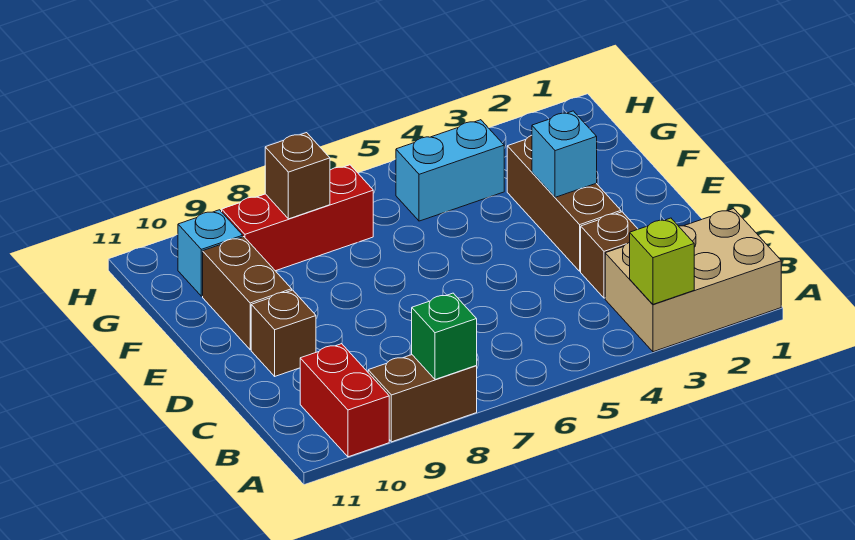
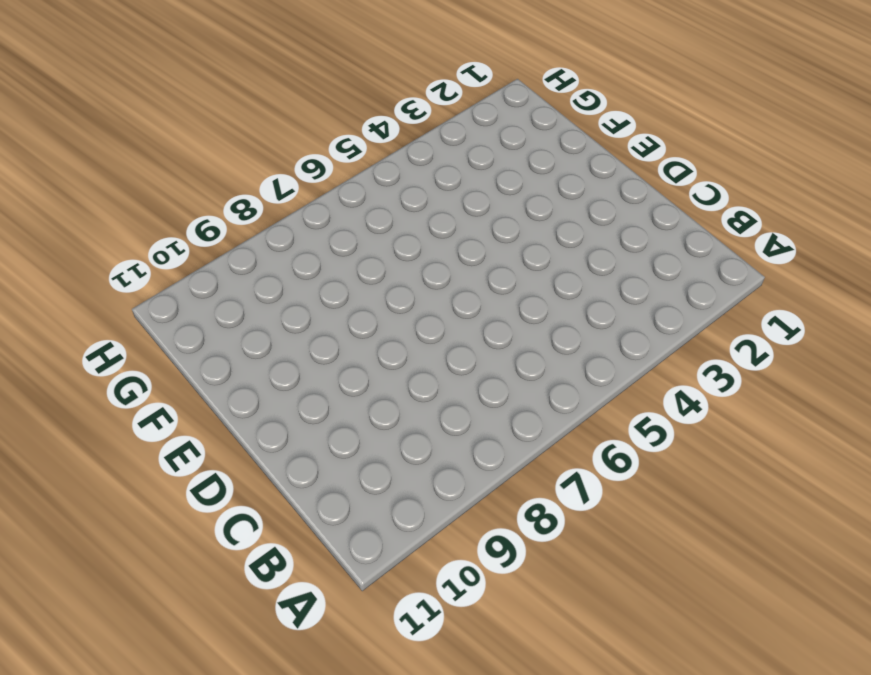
none -> tan brick A1:B3 level 1
none -> brown brick A8:A9 level 1
none -> red brick A10:B10 level 1

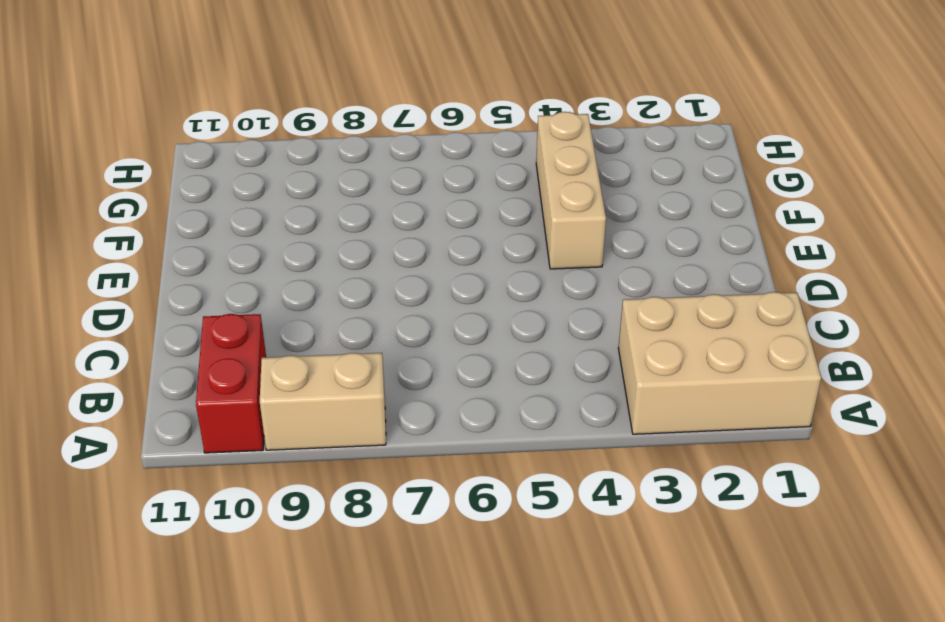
tan brick A8:A9 level 1 -> brown brick A8:A9 level 1
tan brick E4:G4 level 1 -> cyan brick G4:G5 level 1
none -> brown brick C3 level 1
none -> brown brick D3:F3 level 1
none -> brown brick D10 level 1

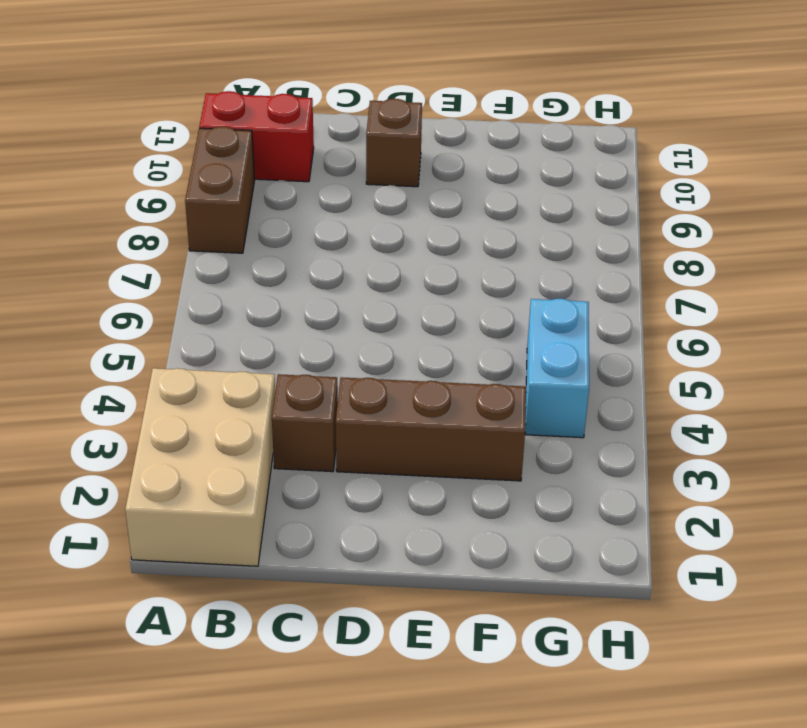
none -> brown brick E10:F10 level 1
none -> red brick G7:G9 level 1
none -> cyan brick G10 level 1

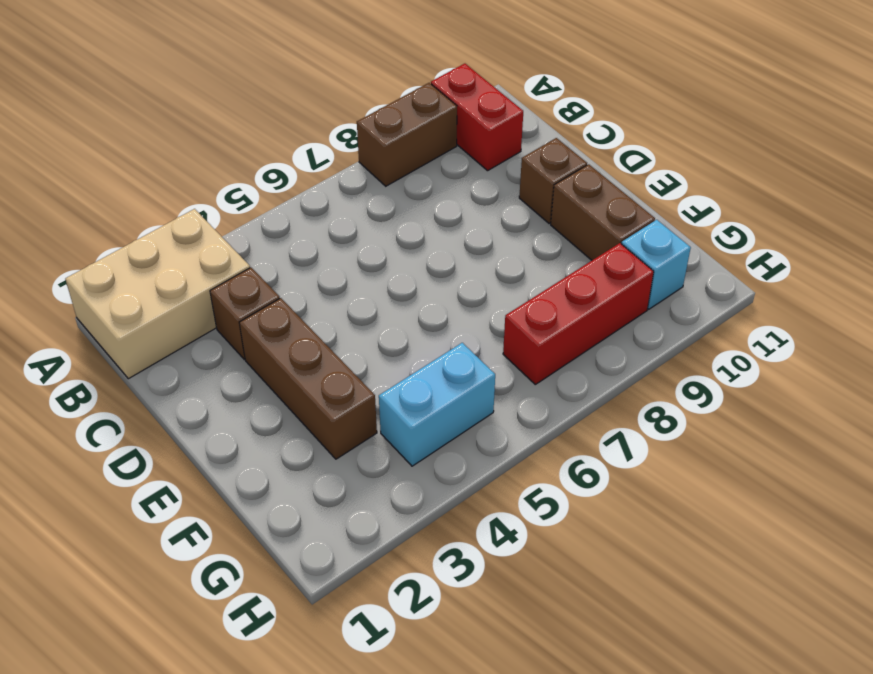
none -> lime brick A3 level 2
none -> green brick A8 level 2
none -> cyan brick E3 level 2

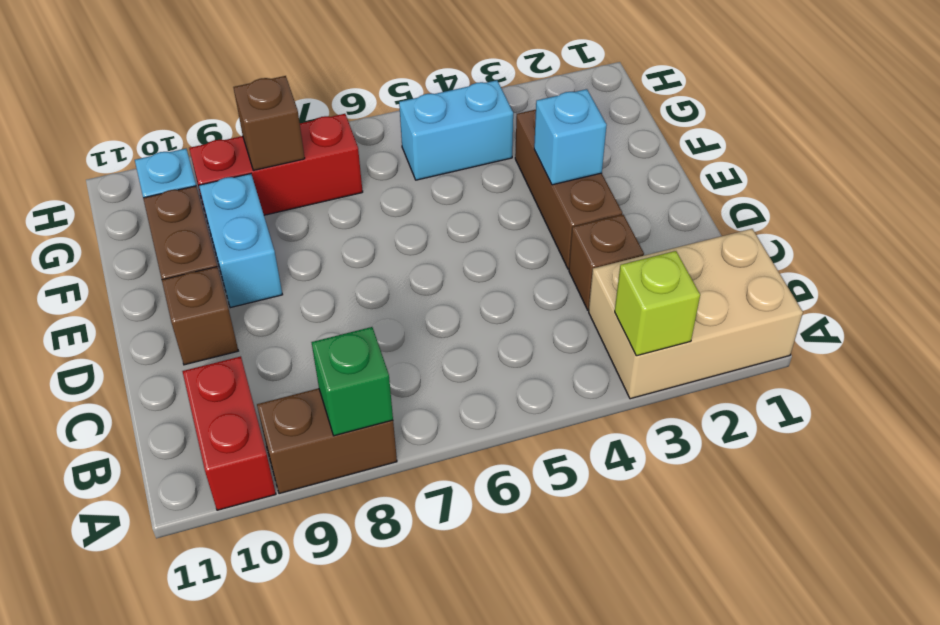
cyan brick E9:F9 level 1 -> none

